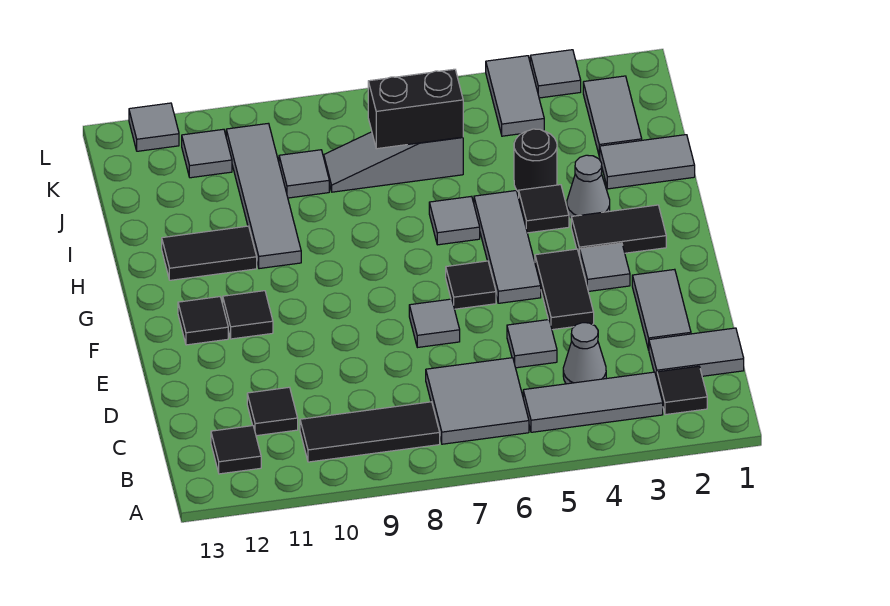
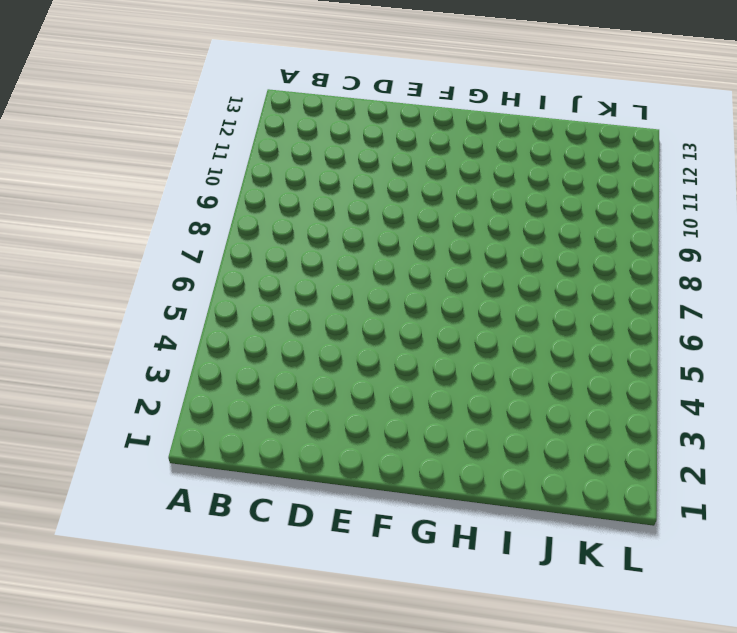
none -> black tile B2 level 1
none -> grey tile B3:B5 level 1
none -> grey tile B6:C7 level 1
none -> black tile B8:B10 level 1

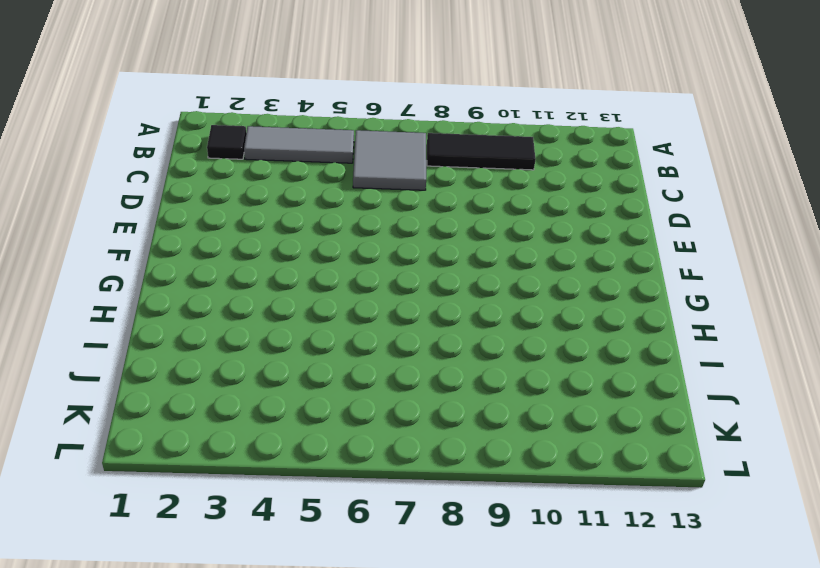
none -> black tile B12 level 1
none -> grey tile C1:C2 level 1
none -> grey cone C4 level 1
none -> black tile C11 level 1

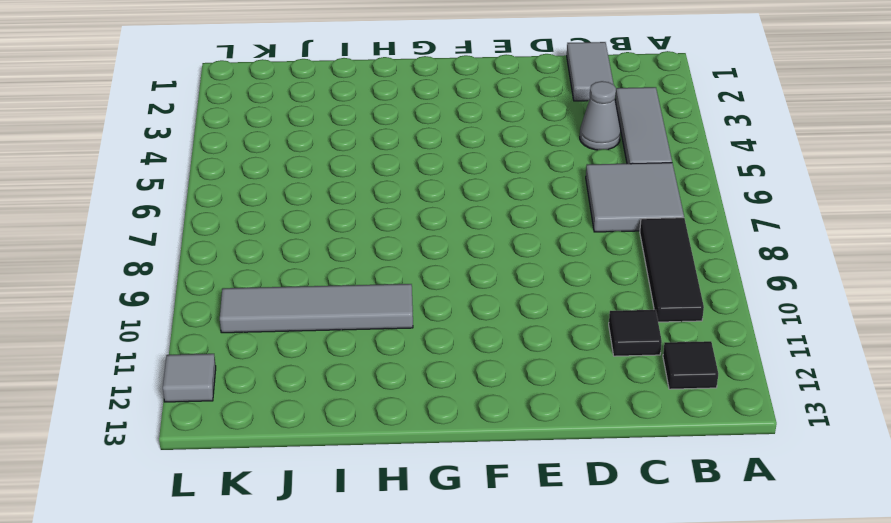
none -> black tile B2 level 1
none -> grey tile D2:E2 level 1
none -> grey tile D5 level 1
none -> black tile E4:F4 level 1

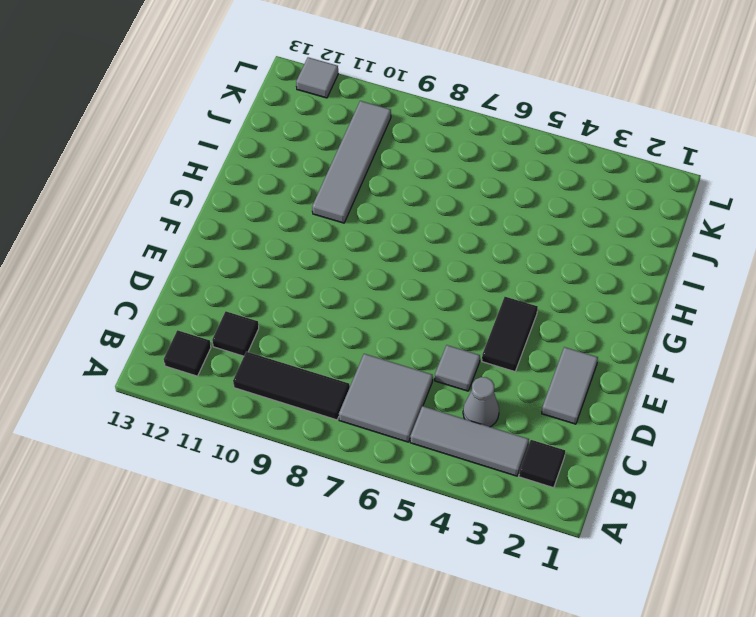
none -> grey tile C1:C2 level 1
none -> grey tile E7 level 1
none -> grey tile F3 level 1
none -> grey tile F5:H5 level 1

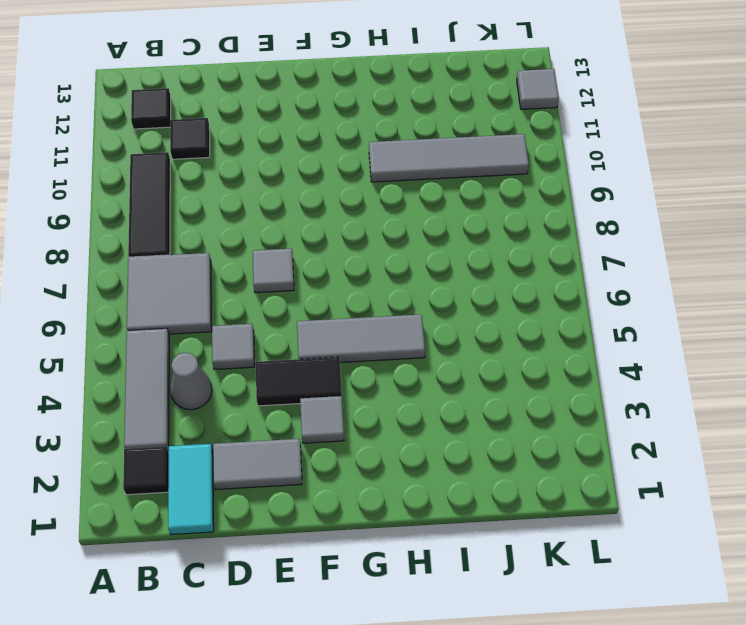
cyan tile C1:C2 level 1 -> grey tile C1:C2 level 1
none -> black tile F6 level 1
none -> black tile F11 level 1
none -> black tile F12 level 1
none -> black tile G2:G3 level 1

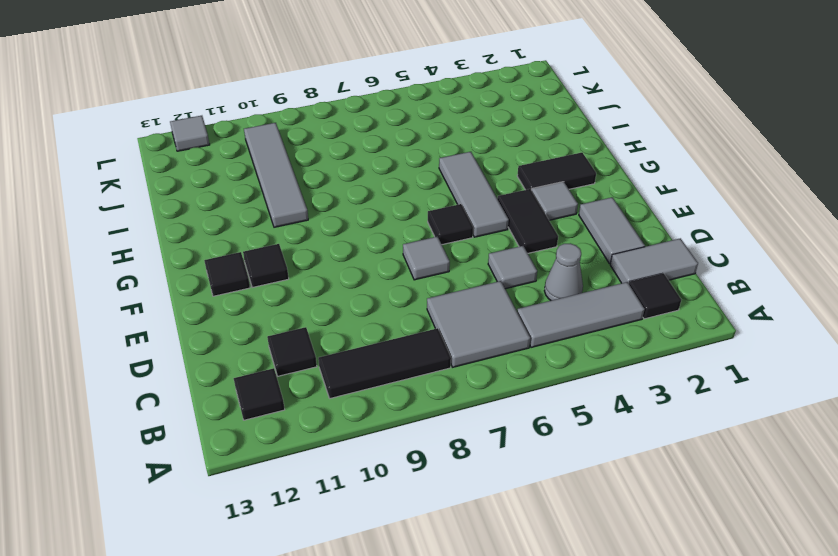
none -> grey cone H3 level 1
none -> black tile H4 level 1
none -> grey tile H6 level 1
none -> black tile H11:H12 level 1

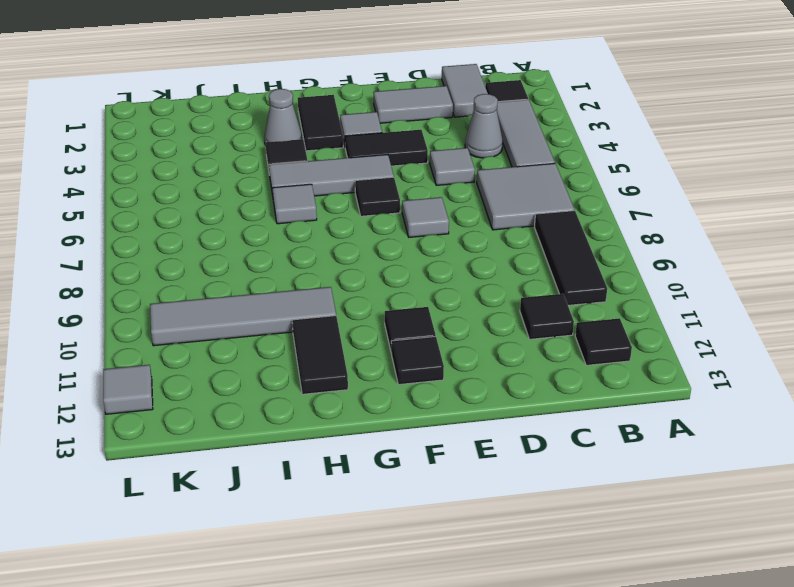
none -> grey tile I1:I2 level 1
none -> black round brick I4 level 1
none -> grey tile J2:K2 level 1
none -> grey slope J6:J8 level 1 top 6

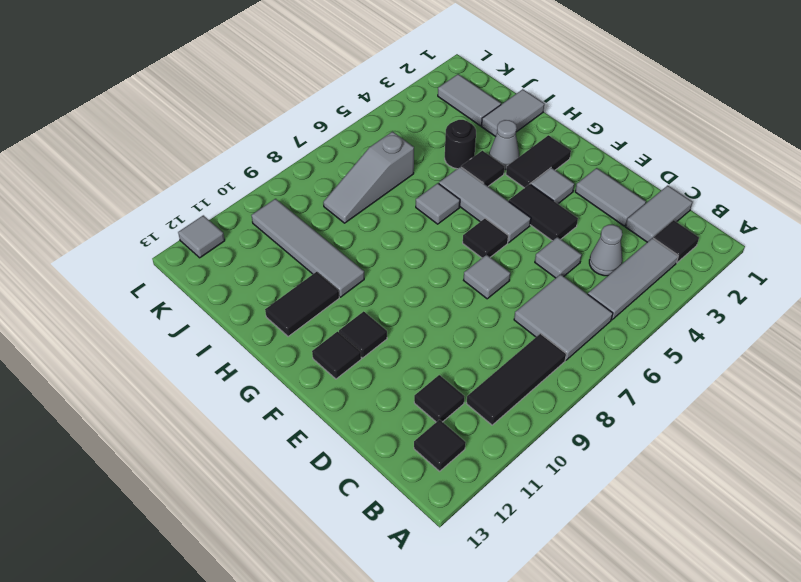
none -> grey tile J9 level 1
none -> grey tile K4:L4 level 1
none -> grey tile K11 level 1
none -> grey tile L3 level 1

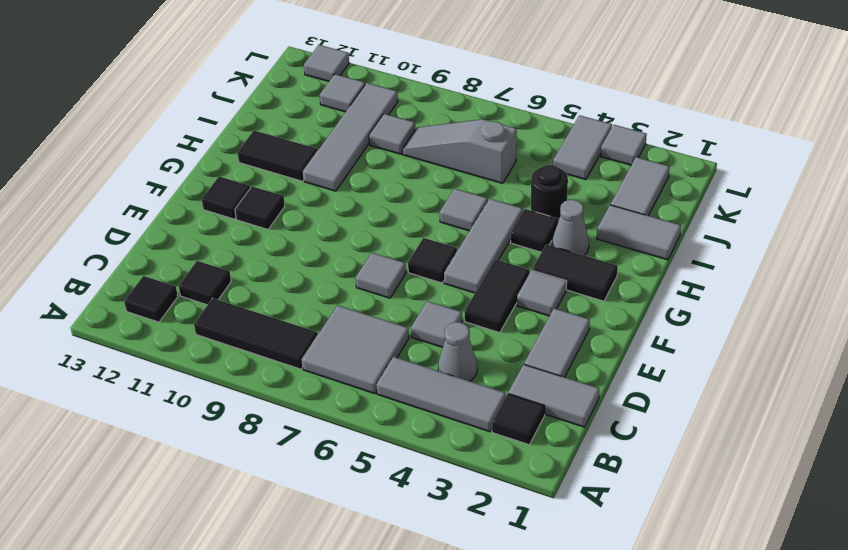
none -> black brick J6:J7 level 2

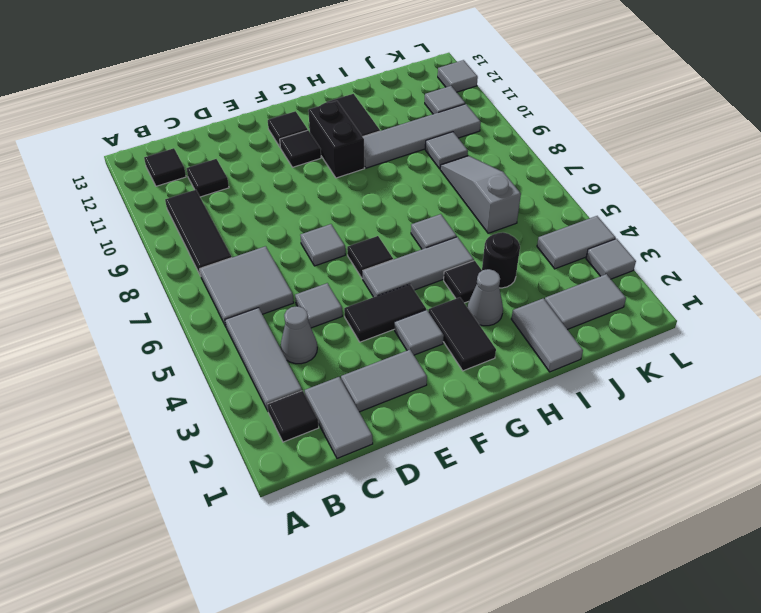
black brick G10:G11 level 1 -> black brick J6:J7 level 2

